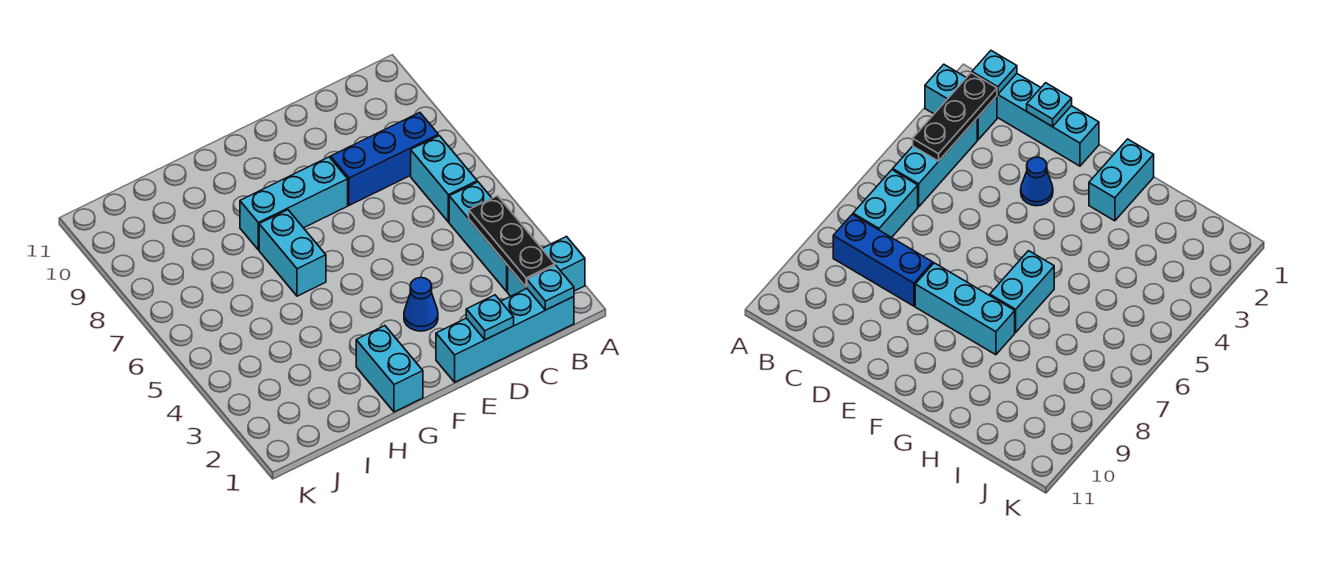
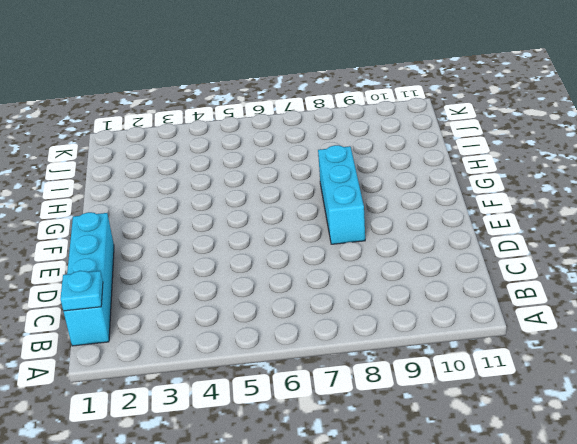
none -> cyan brick A2:B2 level 1
none -> cyan brick B3:B5 level 1
none -> cyan brick B6:B7 level 1

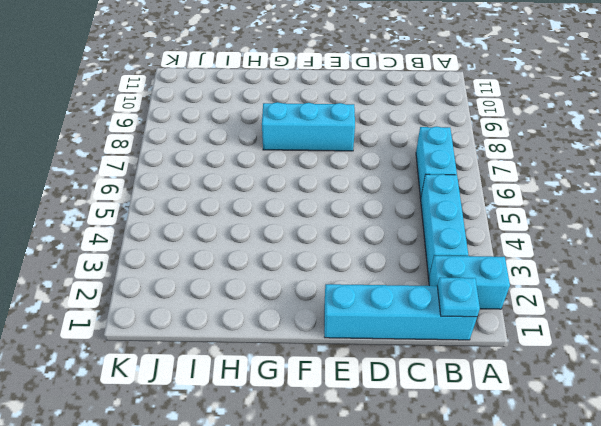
none -> blue brick B8:D8 level 1
none -> blue cone E3 level 1
none -> cyan brick G1:G2 level 1

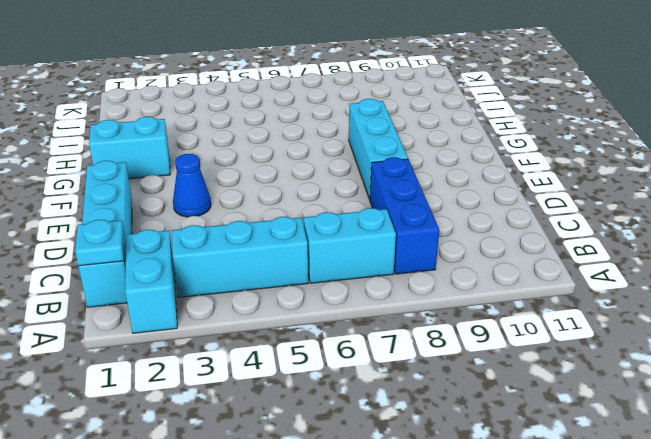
none -> cyan brick G6:G7 level 1
none -> black plate B2:B4 level 2
none -> cyan plate D1 level 2

